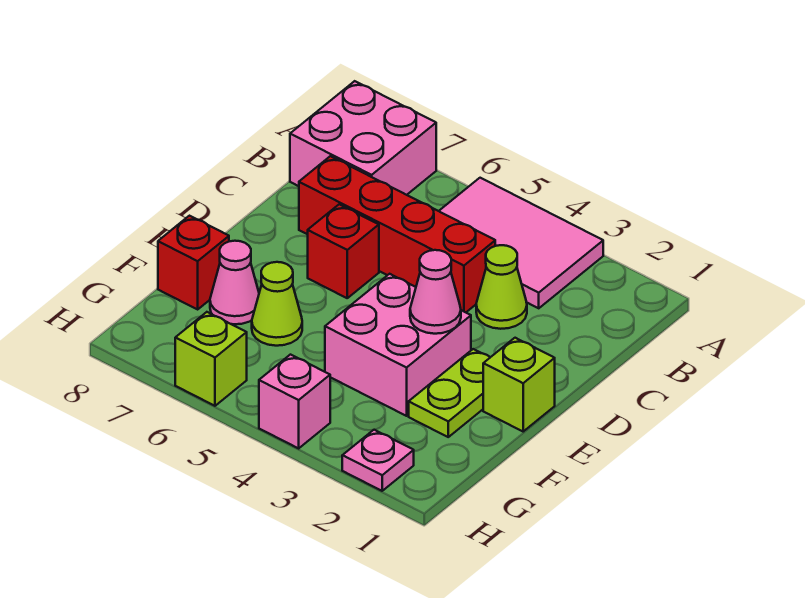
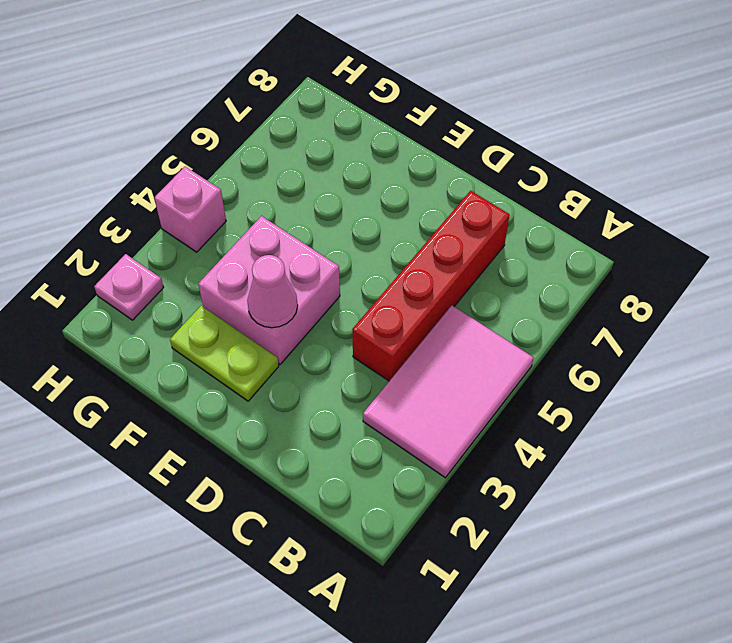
none -> pink brick A7:B8 level 1
none -> lime cone C3 level 1
none -> red brick D6 level 1

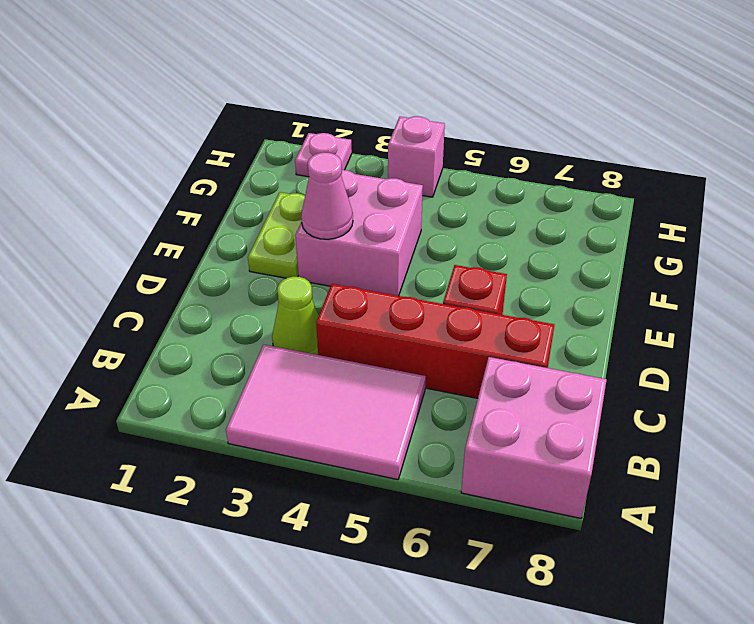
none -> lime brick E1 level 1
none -> lime cone F6 level 1
none -> pink cone F7 level 1

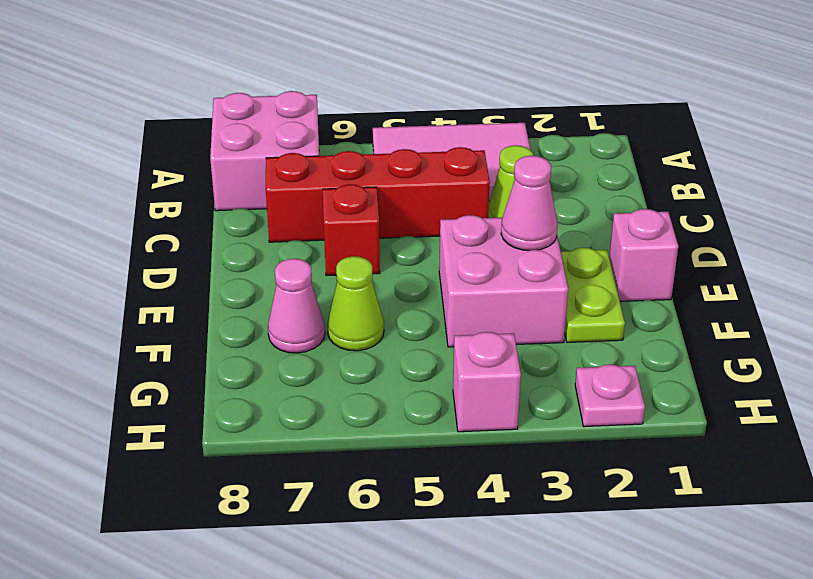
pink brick E1 level 1 -> lime brick E1 level 1
none -> red brick F8 level 1
none -> lime brick H6 level 1

